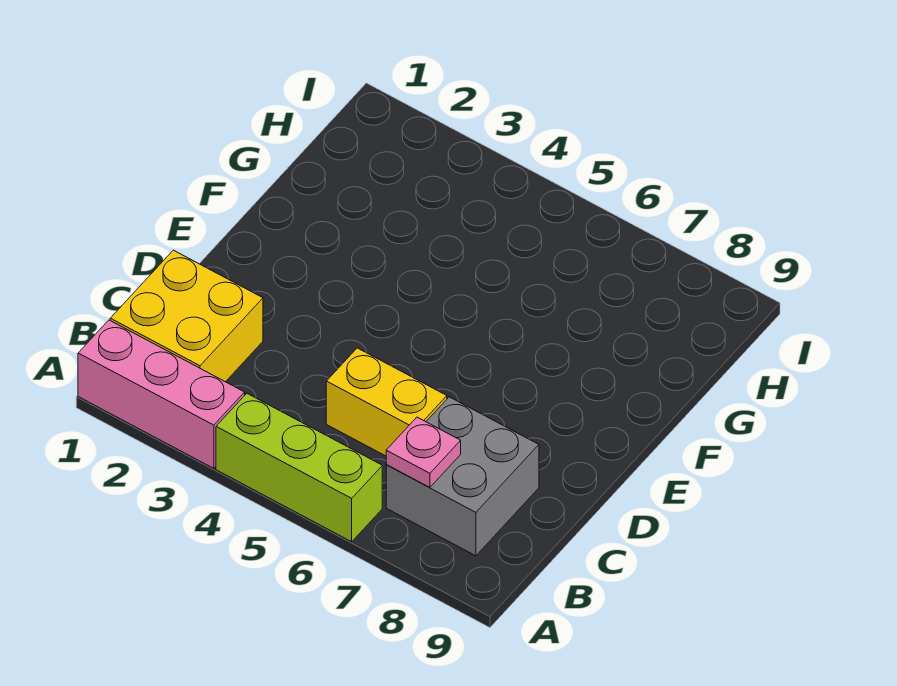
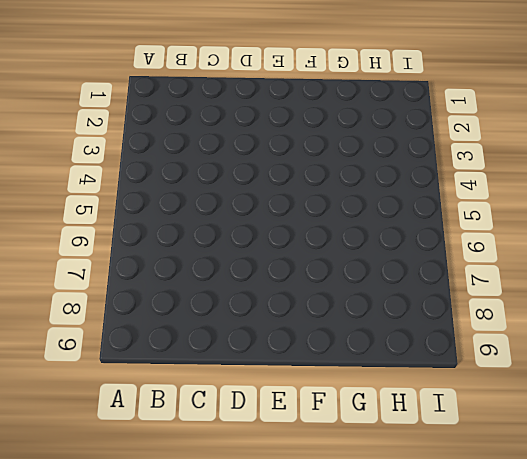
none -> pink brick A1:A3 level 1
none -> lime brick A4:A6 level 1

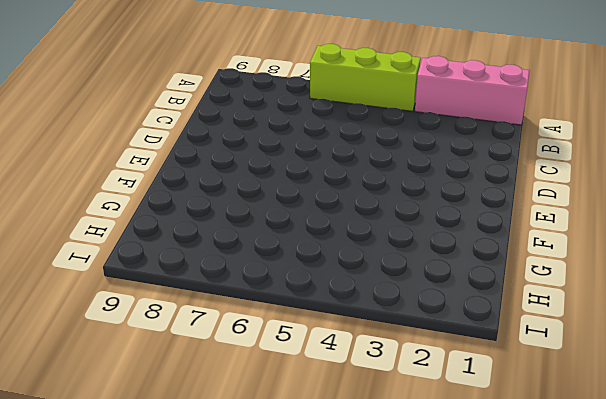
none -> yellow brick B1:C2 level 1
none -> grey brick B7:C8 level 1

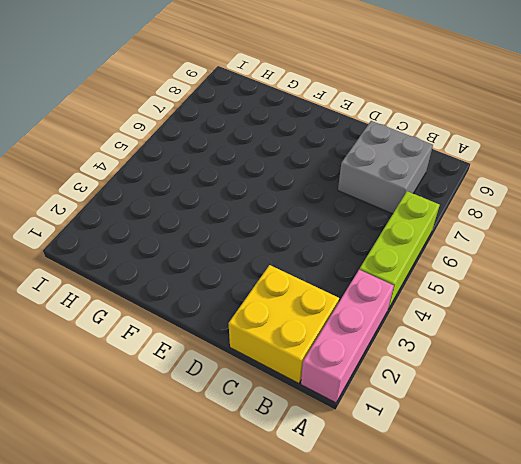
none -> yellow brick C5:C6 level 1
none -> pink plate B7 level 2

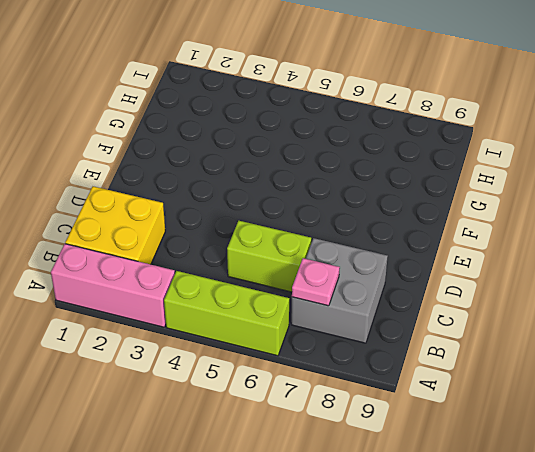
lime brick C5:C6 level 1 -> yellow brick C5:C6 level 1

